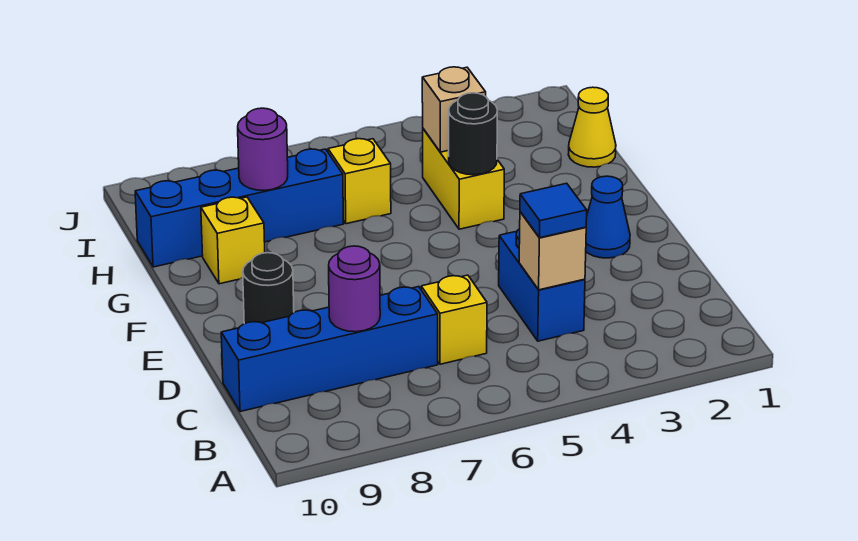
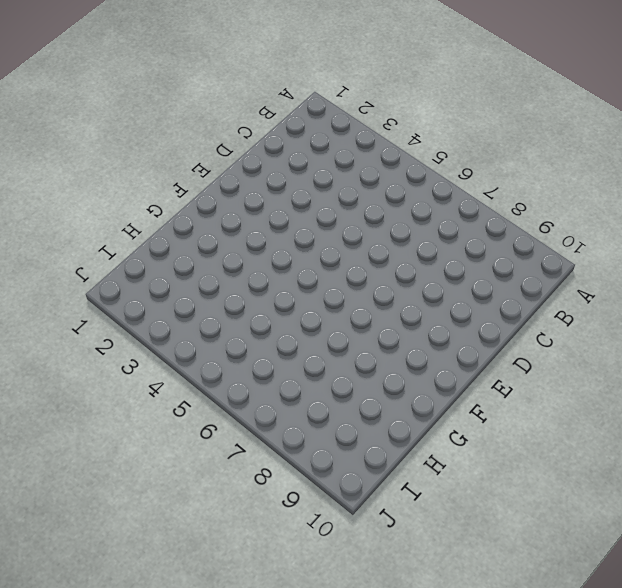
none -> blue brick C4:D4 level 1
none -> yellow brick C6 level 1
none -> blue brick C7:C10 level 1

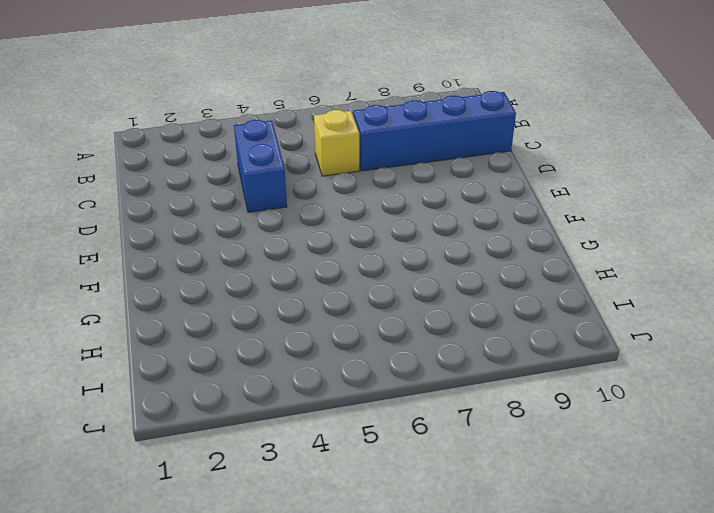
none -> blue cone E2 level 1
none -> black round brick E9 level 1
none -> yellow brick G4:H4 level 1

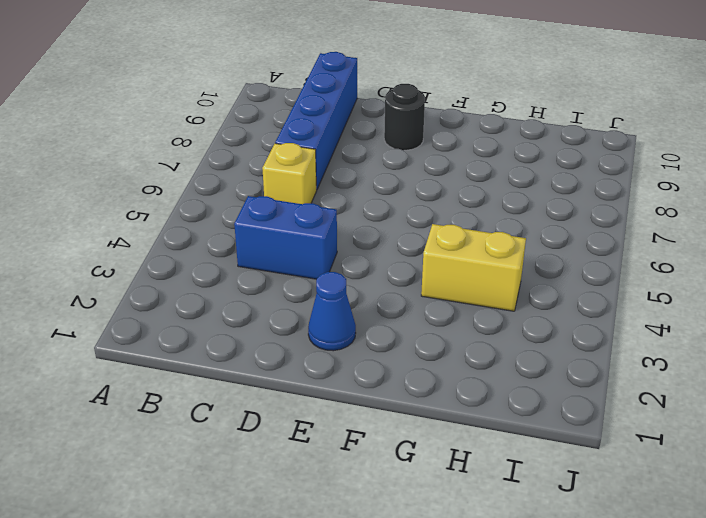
none -> yellow brick G9 level 1
none -> yellow cone H1 level 1
none -> yellow brick H6 level 1

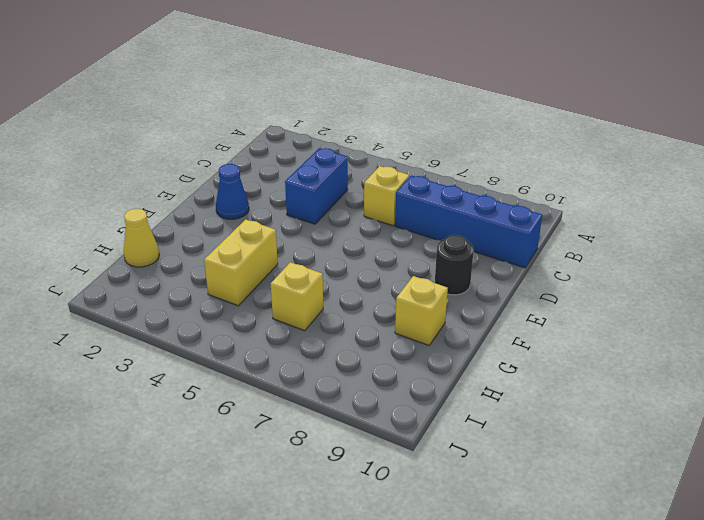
none -> blue brick H7:H10 level 1
none -> tan brick C4 level 2
none -> purple round brick C8 level 2

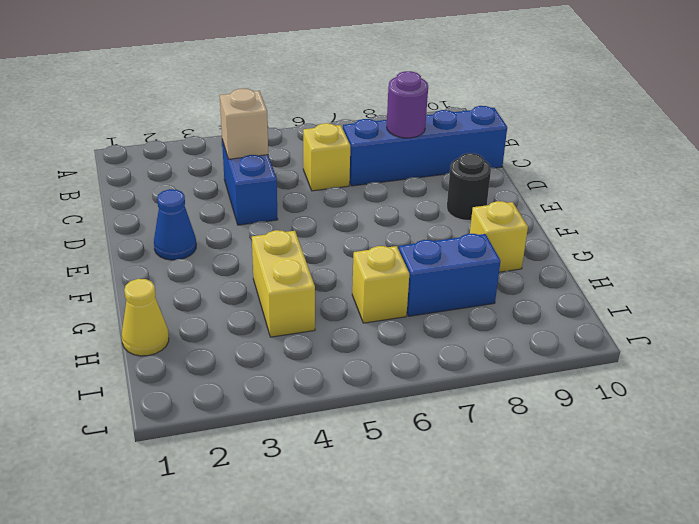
blue brick H7:H8 level 1 -> blue brick H7:H10 level 1
none -> black round brick G4 level 2
none -> tan brick H4 level 2
none -> purple round brick H8 level 2

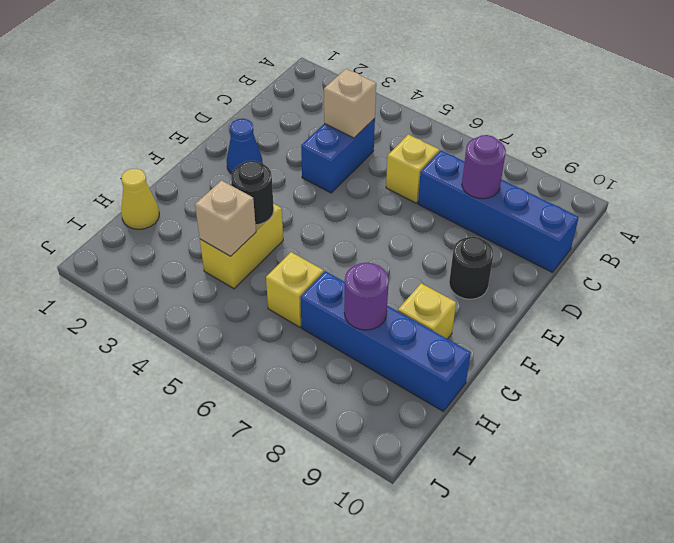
none -> blue tile C4 level 3

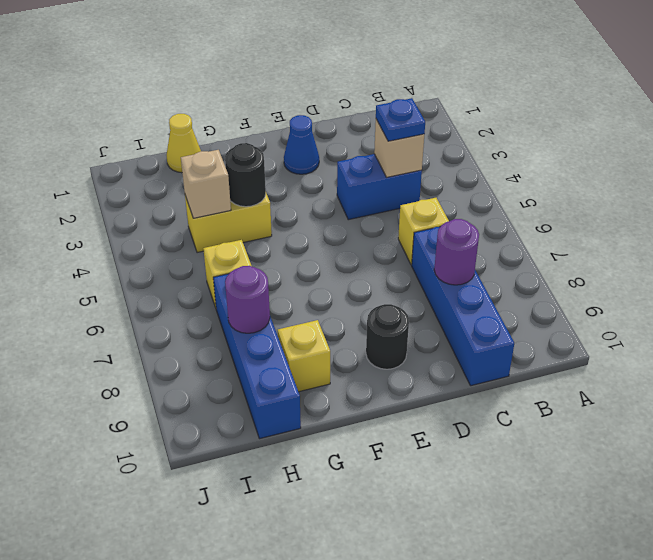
blue plate C4 level 3 -> blue tile C4 level 3

